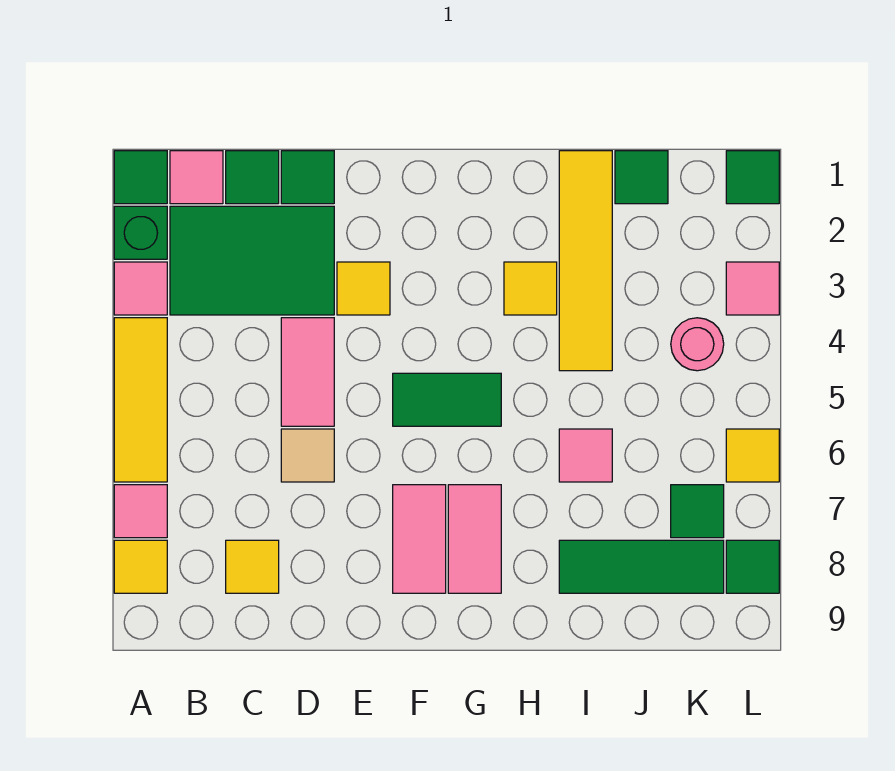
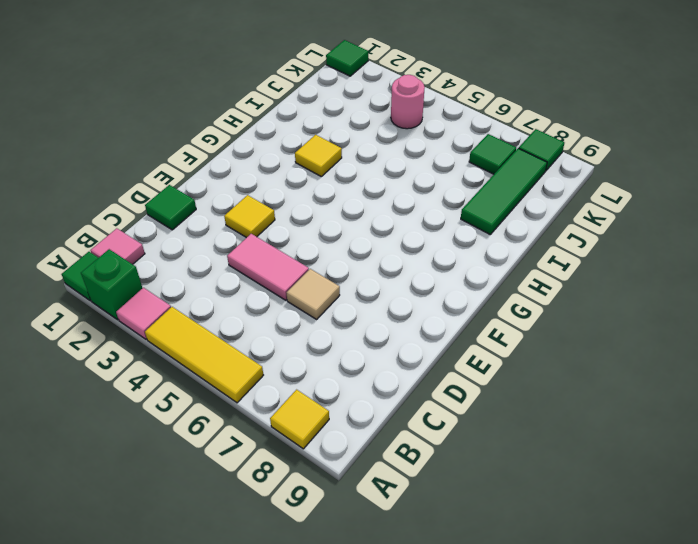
none -> pink tile A7 level 1
none -> green tile B2:D3 level 1
none -> green tile C1 level 1

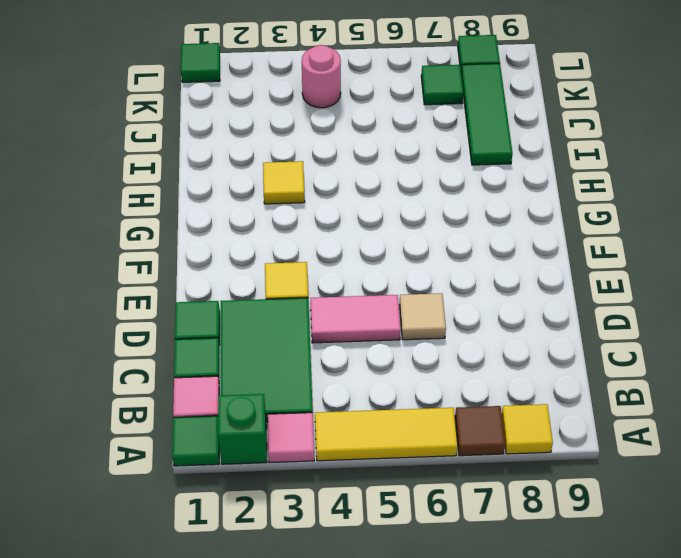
brown tile A7 level 1 -> pink tile A7 level 1
none -> yellow tile C8 level 1
none -> green tile F5:G5 level 1
none -> pink tile F7:F8 level 1

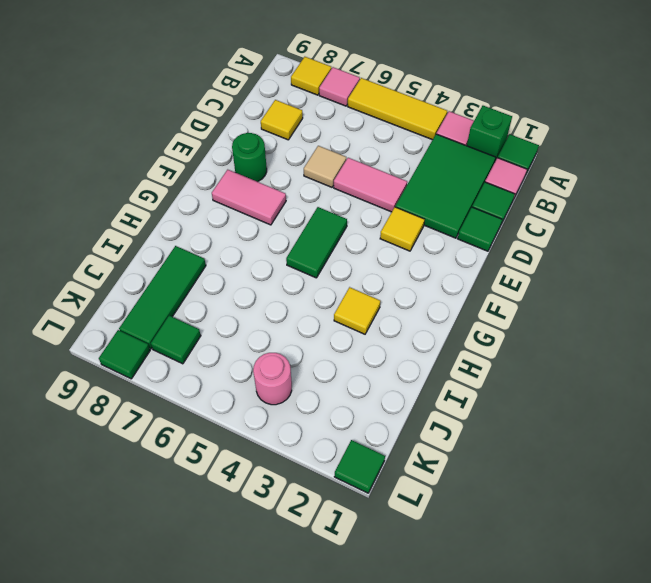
green round brick E8 level 1 -> none
none -> pink tile G7:G8 level 1
none -> yellow tile I1:I4 level 1
none -> pink tile I6 level 1

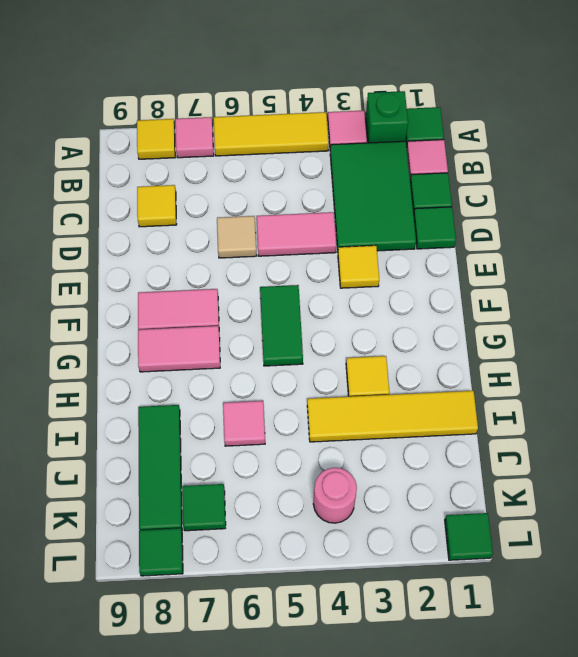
none -> green tile J1 level 1
none -> pink tile L3 level 1
none -> yellow tile L6 level 1

